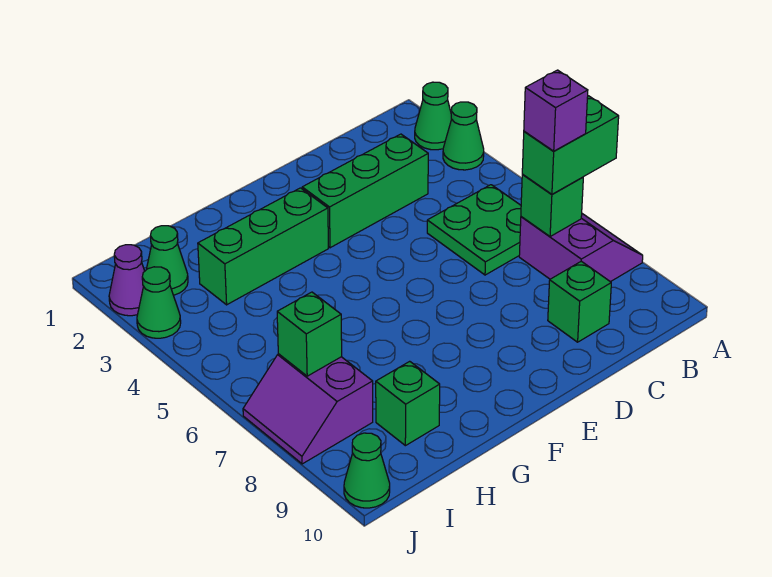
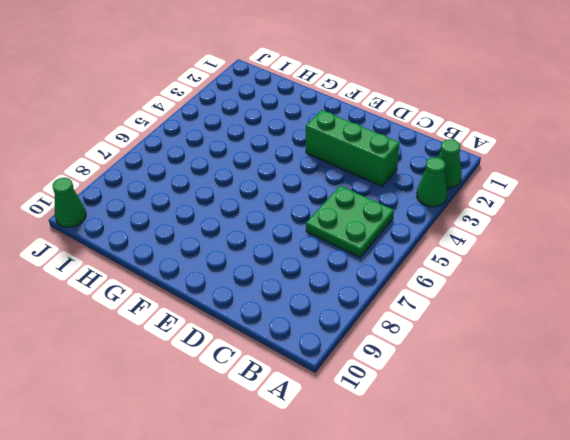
none -> purple slope A7:B8 level 1 top B
none -> green brick C9 level 1
none -> green brick F3:H3 level 1

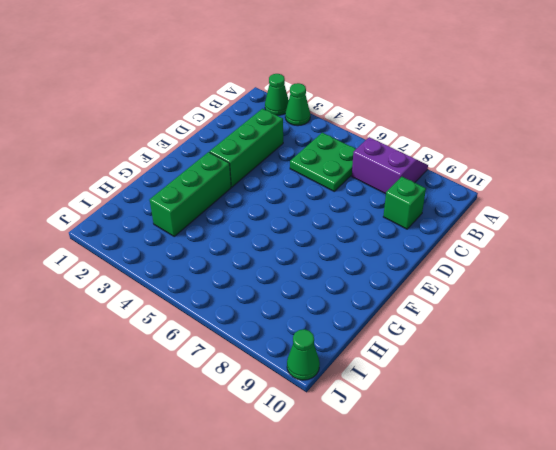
none -> green brick H9 level 1
none -> green cone I2 level 1
none -> purple slope I7:J8 level 1 top I

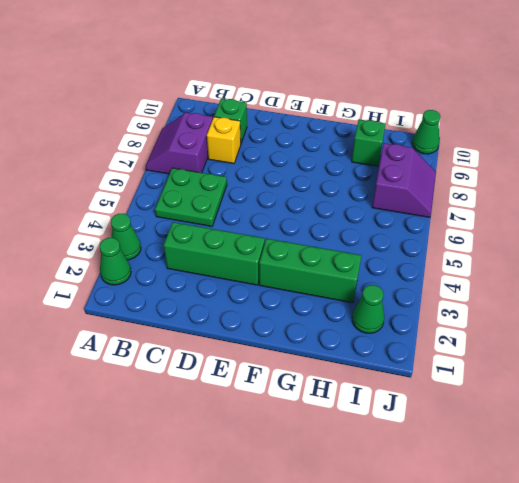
yellow brick C8 level 1 -> none
none -> purple cone J2 level 1
none -> green cone J3 level 1
none -> green brick B7 level 2

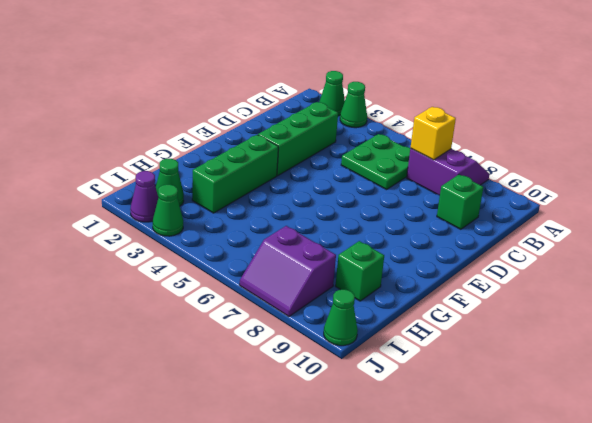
yellow brick B7 level 2 -> green brick B7 level 2
none -> green brick I7 level 2
none -> green brick A7:B7 level 3
none -> purple brick B7 level 4

